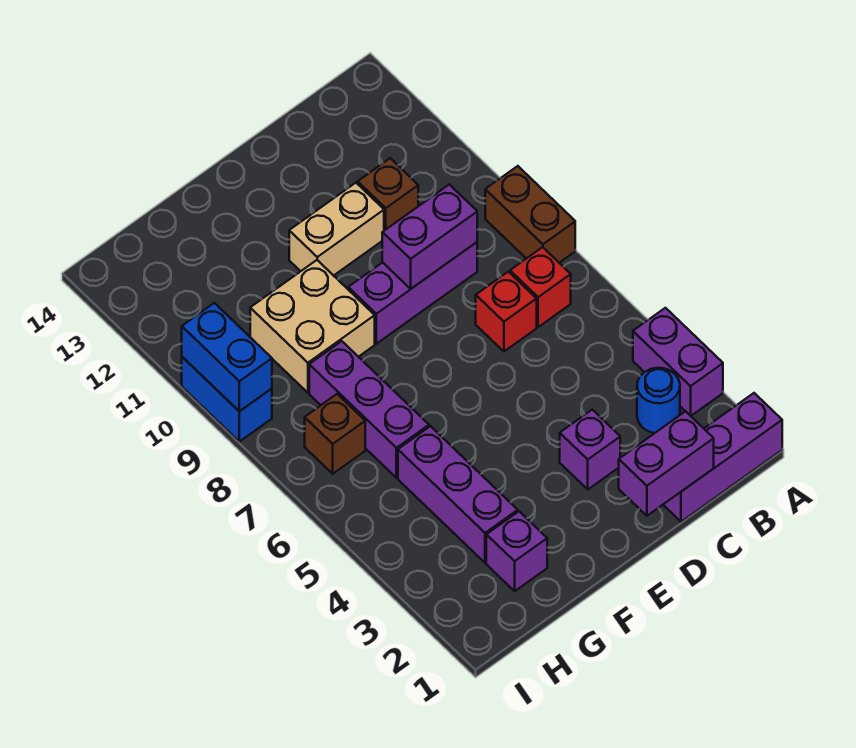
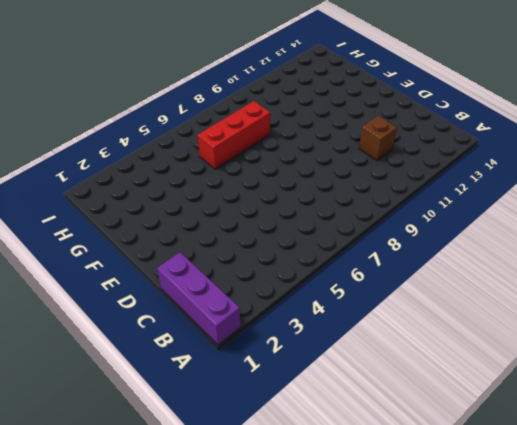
red brick G6:G8 level 1 -> purple brick G6:G8 level 1
none -> purple brick A3:A4 level 1
none -> brown brick A8:A9 level 1
none -> blue round brick B3 level 1

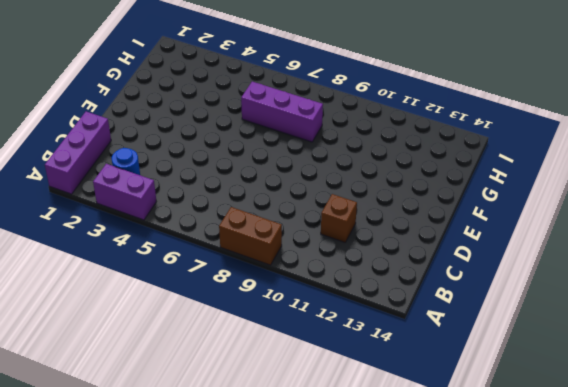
none -> red brick B7 level 1
none -> red brick C7 level 1
none -> purple brick C9:E9 level 1

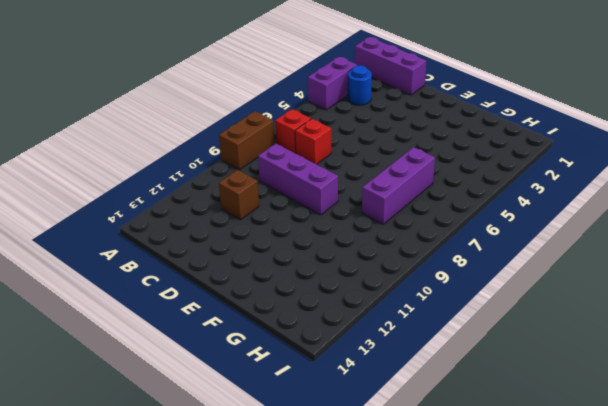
none -> purple brick D3 level 1
none -> tan brick D11:E11 level 1
none -> tan brick F9:G10 level 1

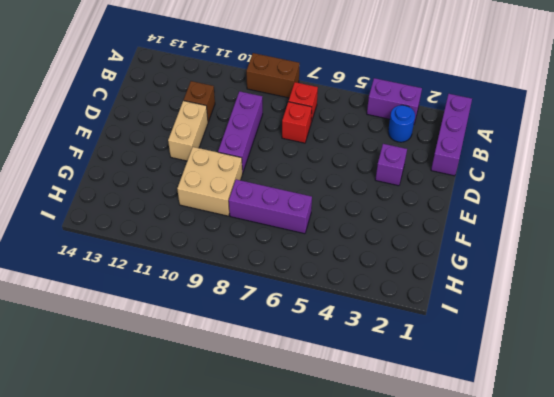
none -> purple brick G2 level 1
none -> purple brick G3:G5 level 1
none -> brown brick H7 level 1

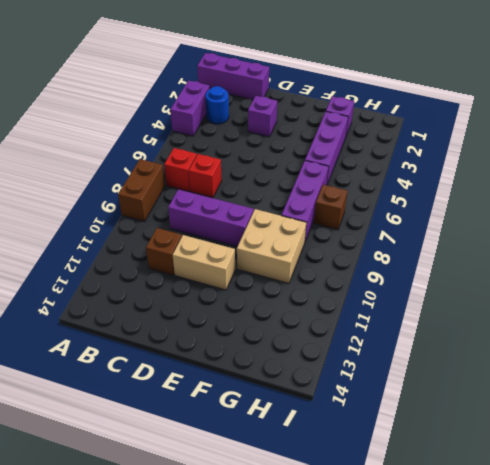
none -> blue brick I9:I10 level 1
none -> purple brick C1:D1 level 2
none -> purple brick C9:D9 level 2

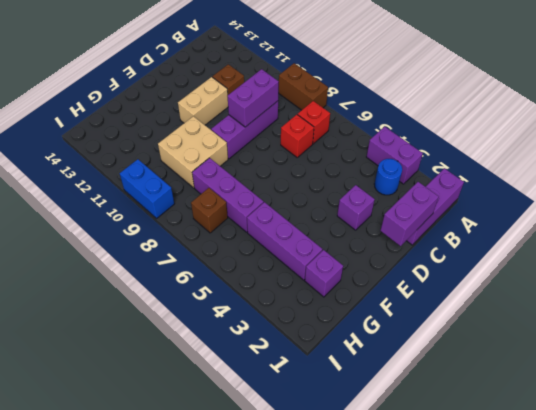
none -> blue brick I9:I10 level 2

